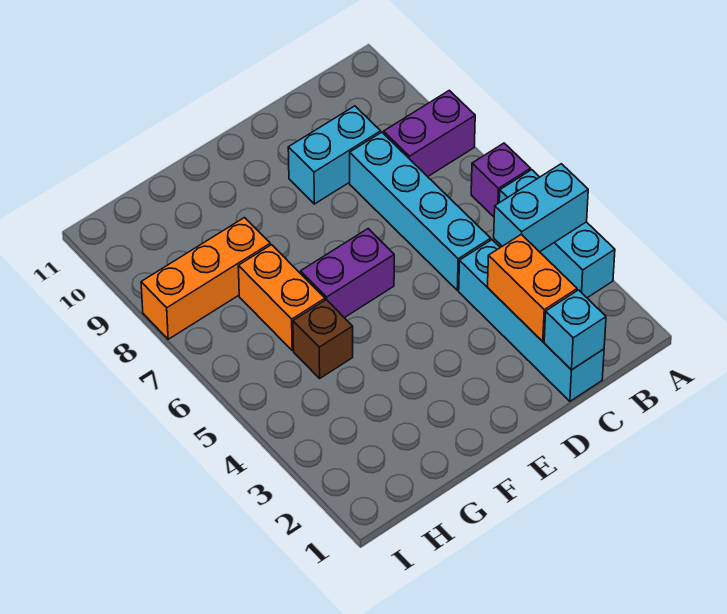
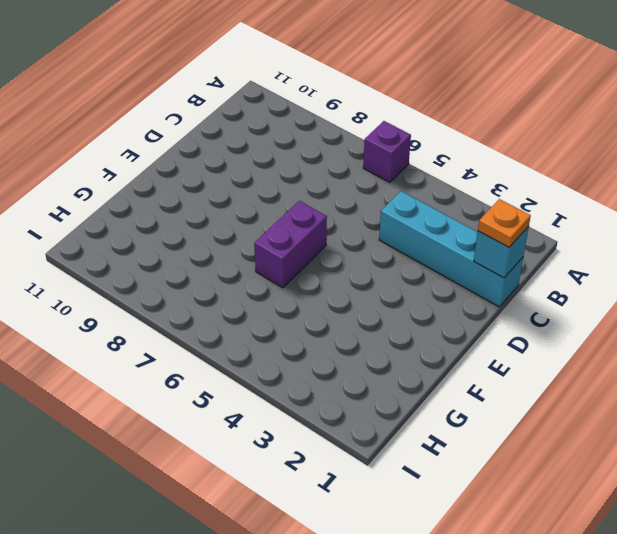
orange plate C1 level 3 -> none
none -> cyan brick A3:A5 level 1
none -> purple brick A8:B8 level 1
none -> cyan brick C5:C8 level 1

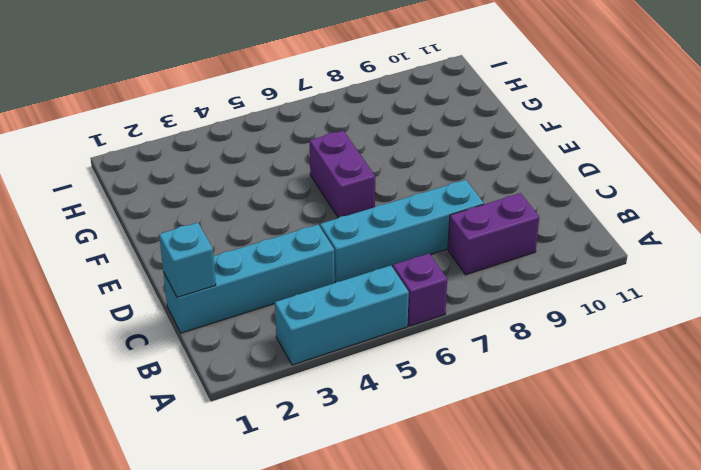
purple brick B8:B9 level 1 -> purple brick A8:B8 level 1
none -> cyan brick C9:D9 level 1
none -> brown brick G5 level 1
none -> orange brick G6:G7 level 1

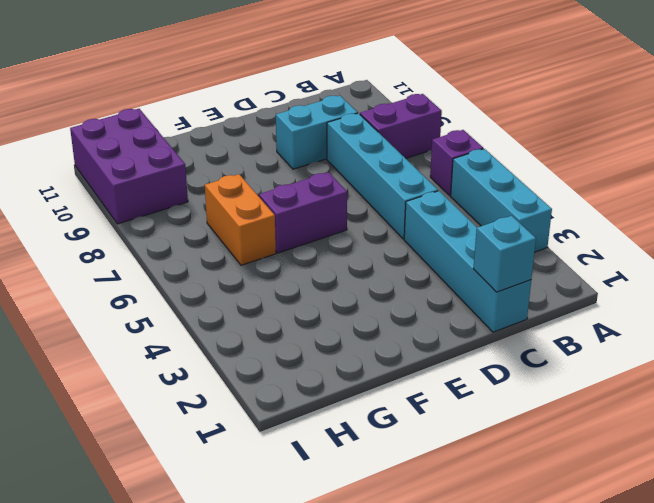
purple brick H9:I11 level 1 -> none
none -> brown brick G5 level 1
none -> orange brick G8:I8 level 1
none -> cyan brick A4:B4 level 2

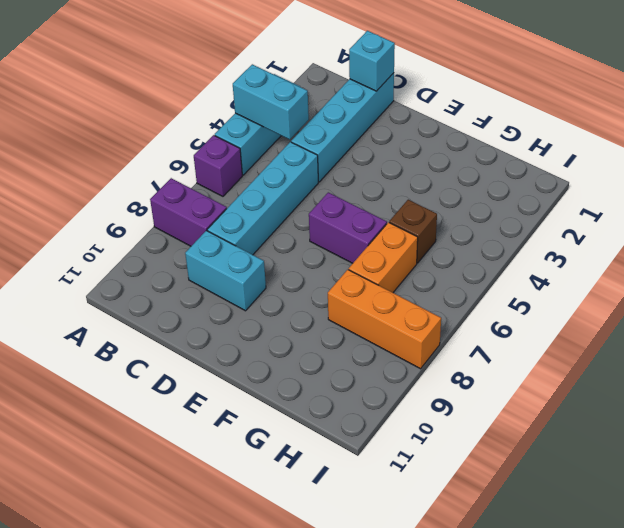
none -> orange brick C2:C3 level 2

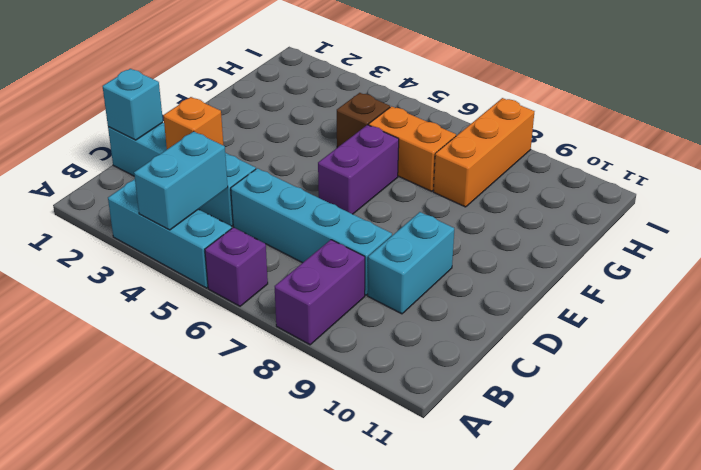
orange brick C3 level 2 -> orange brick C2:C3 level 2

